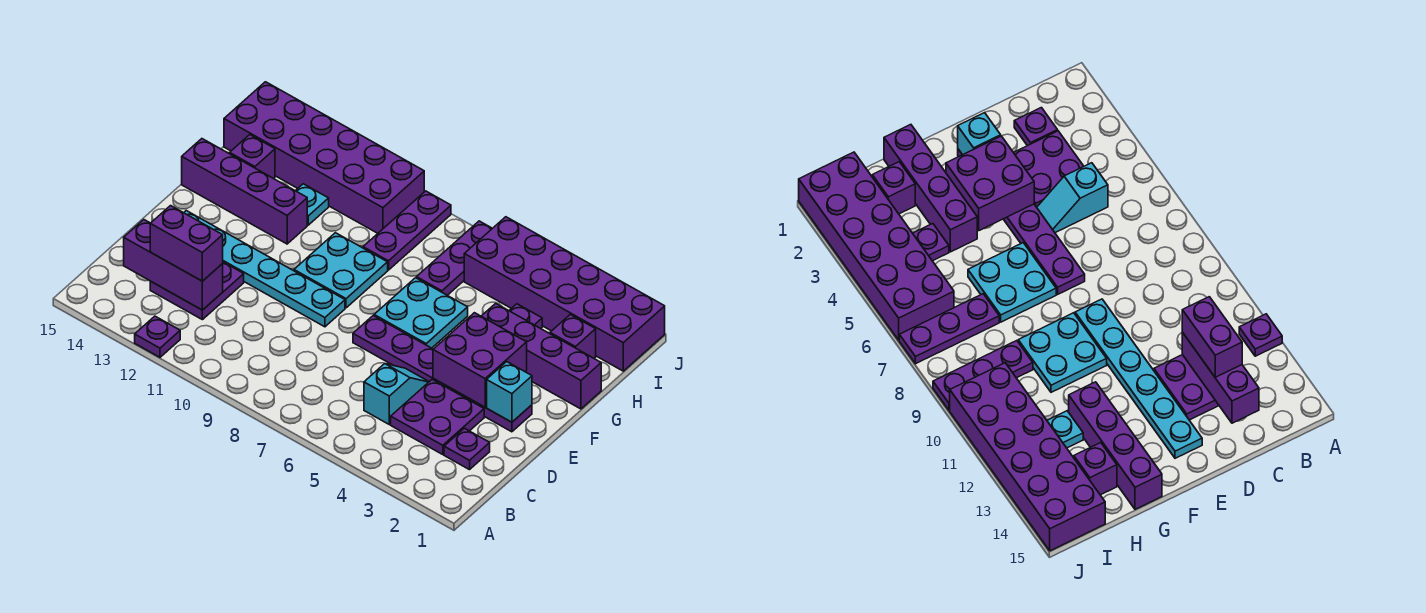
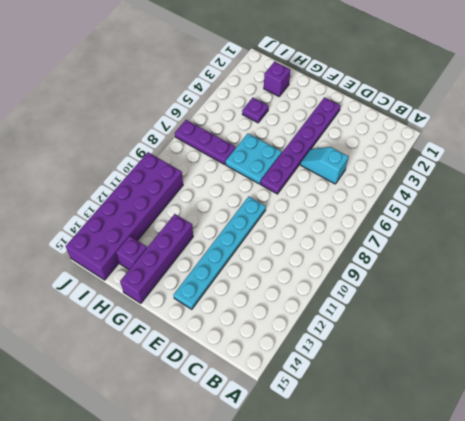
none -> purple plate A12 level 1
none -> purple plate C2 level 1
none -> purple plate C3:D4 level 1

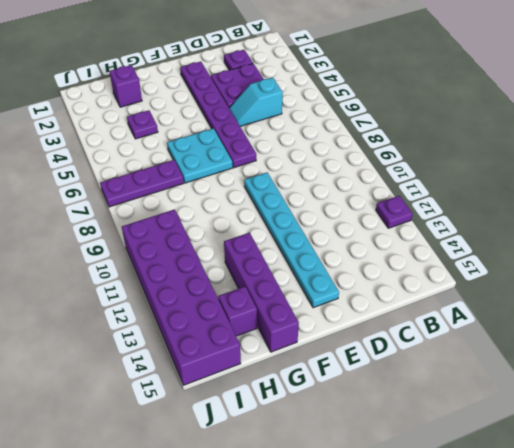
none -> purple plate C12:D13 level 1
none -> cyan plate F9:G10 level 1
none -> purple brick G1:G4 level 1

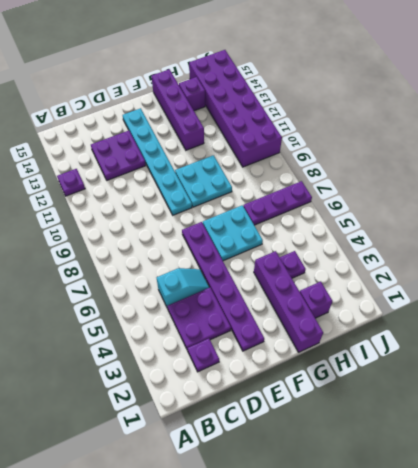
none -> purple plate H9:J9 level 1
none -> cyan plate H12 level 1
none -> purple brick I1:J6 level 1

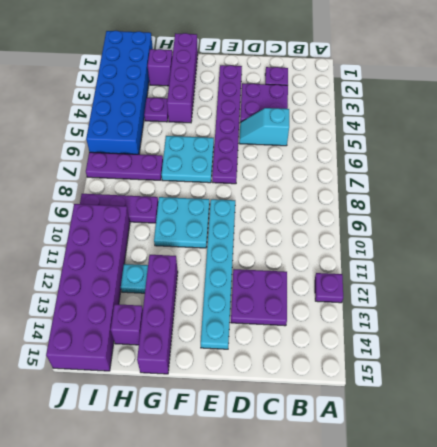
blue brick I1:J6 level 1 -> purple brick I1:J6 level 1
none -> purple brick C12:C14 level 2
none -> cyan brick E2 level 2
none -> purple brick E3:F4 level 2

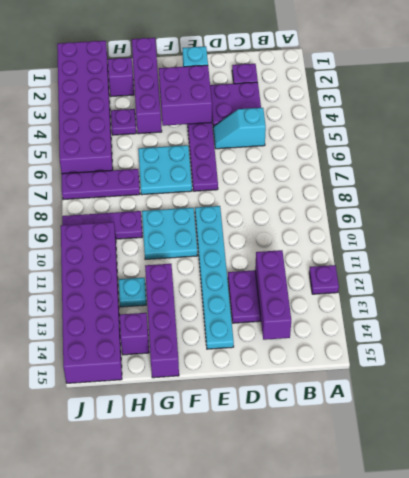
none -> purple brick C12:C13 level 3

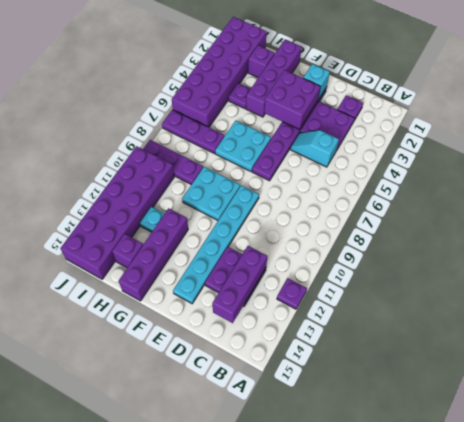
none -> purple brick C12:C13 level 3

